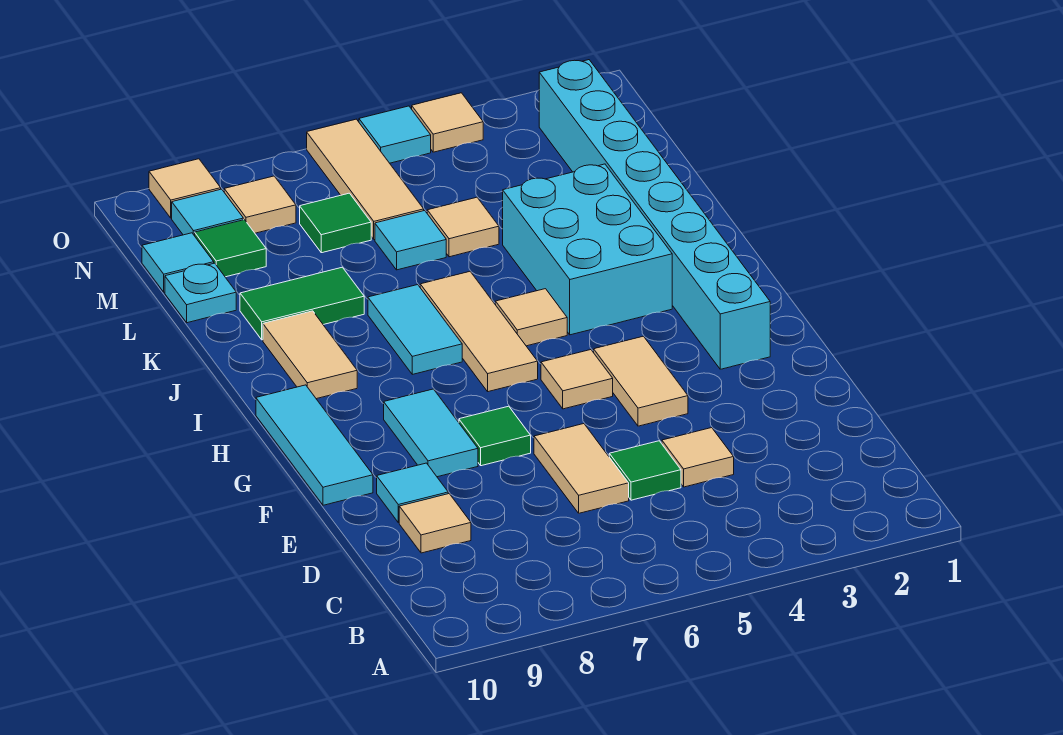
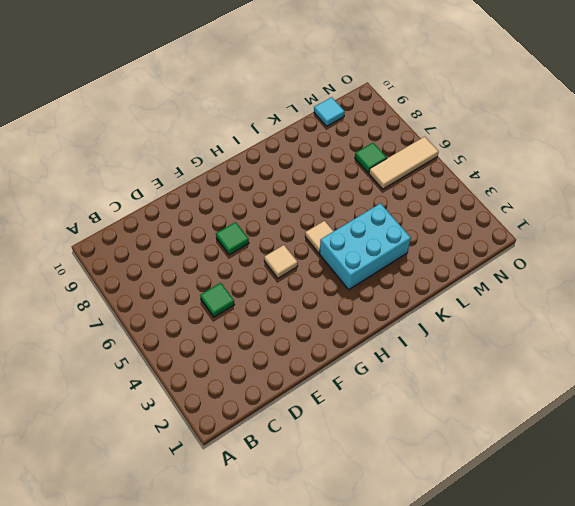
none -> tan tile D4 level 1
none -> tan tile D6:E6 level 1
none -> tan tile D9 level 1

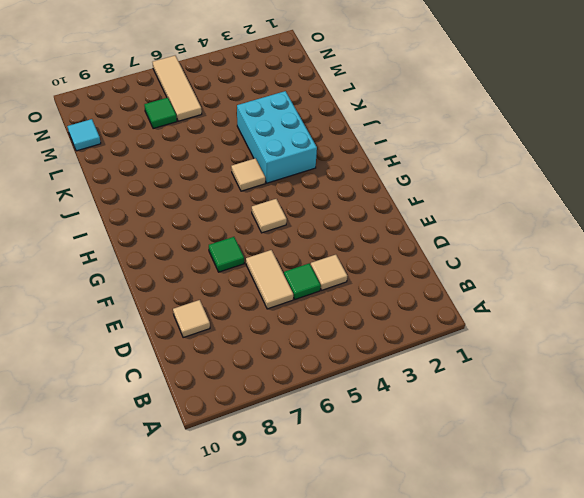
none -> cyan tile E9 level 1
none -> tan tile F4:G4 level 1
none -> cyan tile F8:G8 level 1

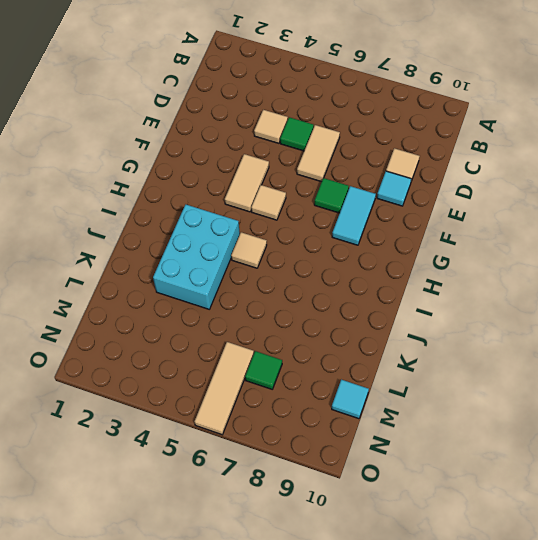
none -> cyan tile F10:H10 level 1
none -> cyan brick G2:N2 level 1
none -> tan tile H6:J6 level 1

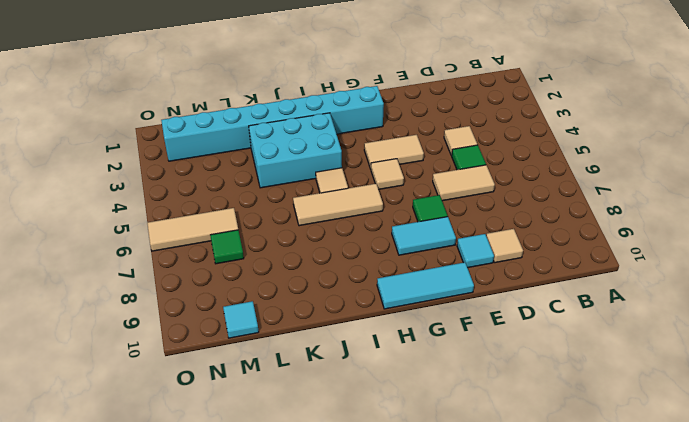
none -> cyan tile I7:J7 level 1
none -> tan tile I9:J9 level 1
none -> green tile K8:K9 level 1

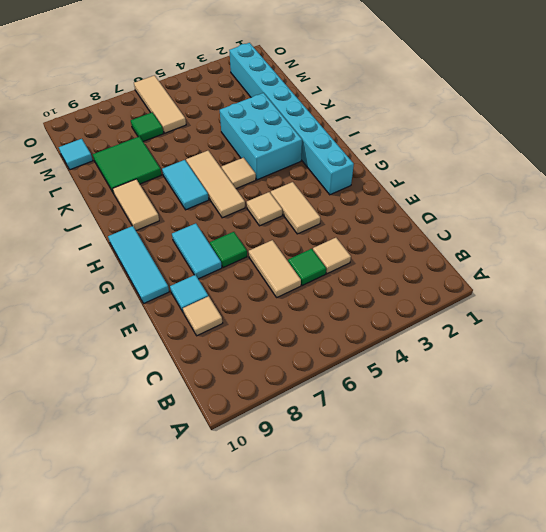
green tile K8:L9 level 1 -> green tile K8:K9 level 1
none -> tan tile L5 level 1
none -> cyan tile L6 level 1
none -> cyan plate L10 level 1

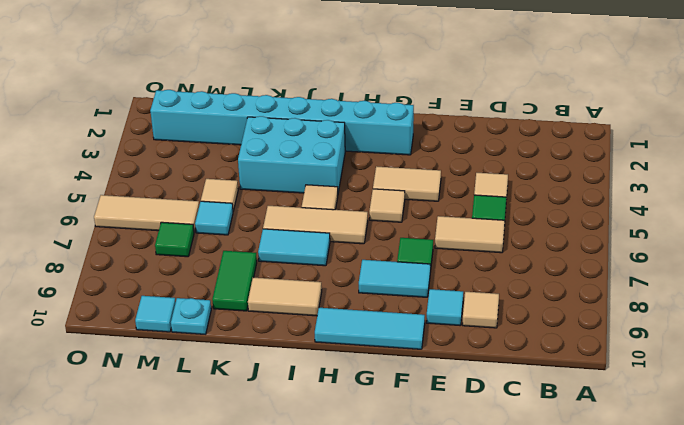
none -> green tile M9 level 1
none -> tan tile N8 level 1
none -> cyan tile N9 level 1

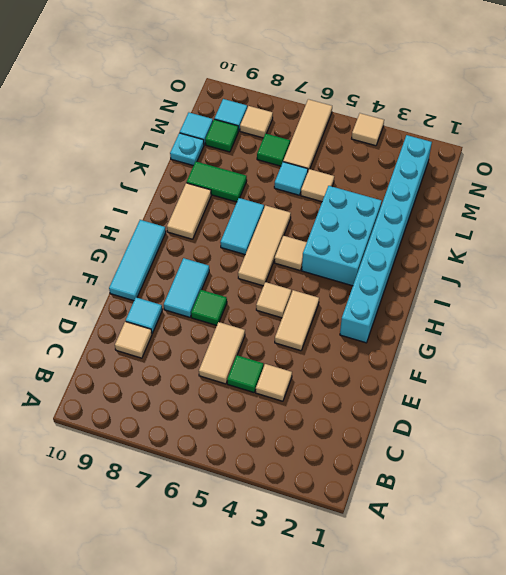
none -> cyan tile O5 level 1
none -> tan tile O9 level 1

